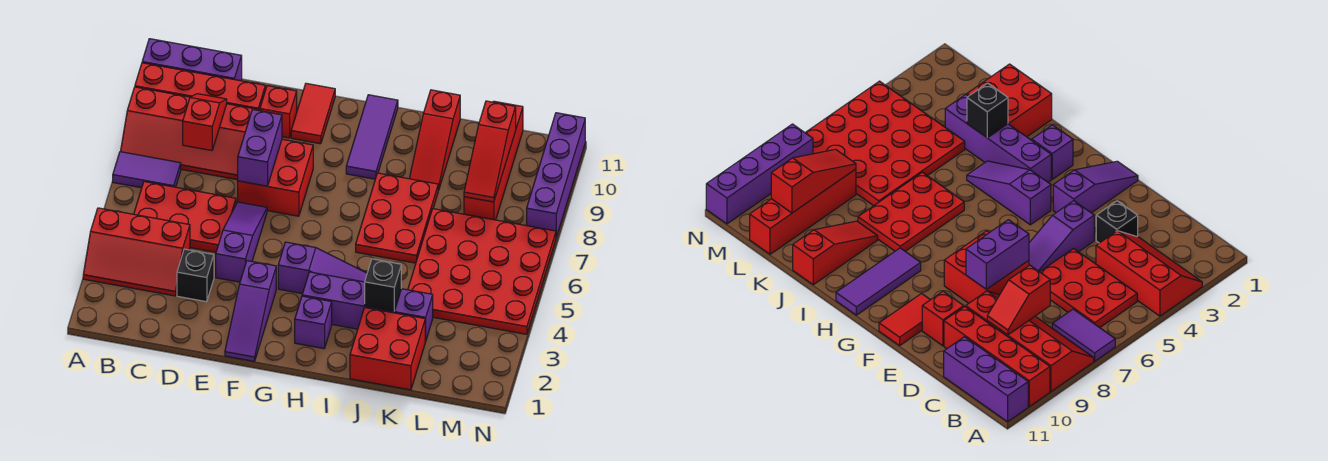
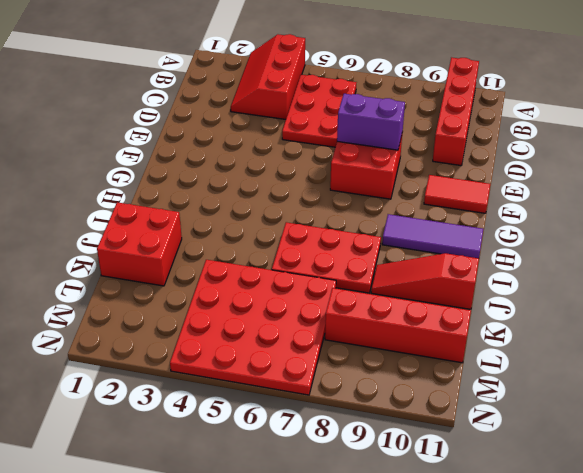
none -> purple tile A7:B7 level 1
none -> red slope A8:D9 level 1 top 9
none -> purple brick A11:C11 level 1

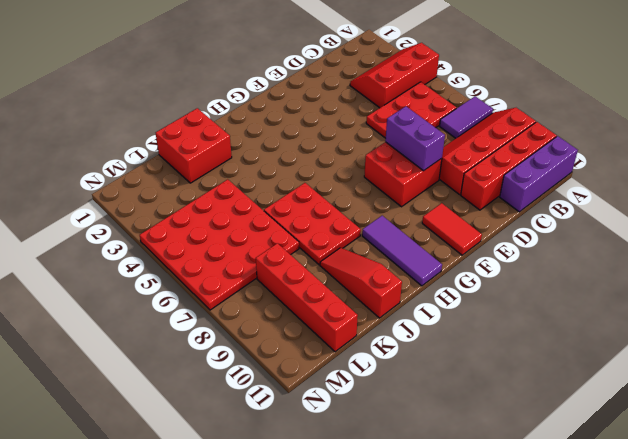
none -> black brick D3 level 1
none -> purple slope E4:E6 level 1 top 4
none -> red brick E10 level 1

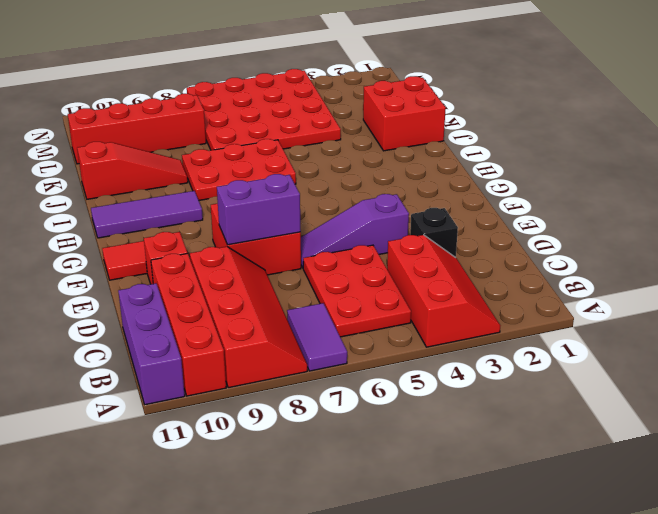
none -> purple slope F1:F3 level 1 top 3
none -> purple slope G4:I4 level 1 top G
none -> purple brick H2 level 1

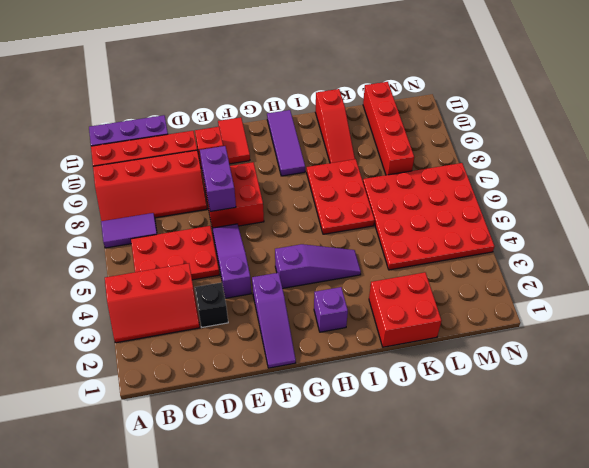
none -> purple brick H3:K3 level 1
none -> purple brick N8:N11 level 1
none -> red slope C8:C9 level 2 top 8

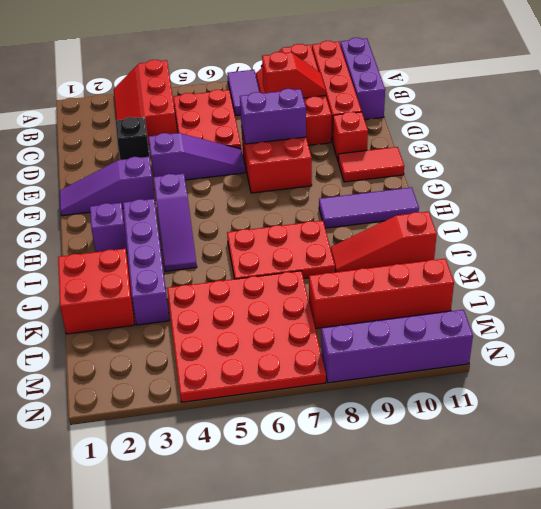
none -> black brick J3 level 2
none -> red slope L8:L10 level 2 top 10

